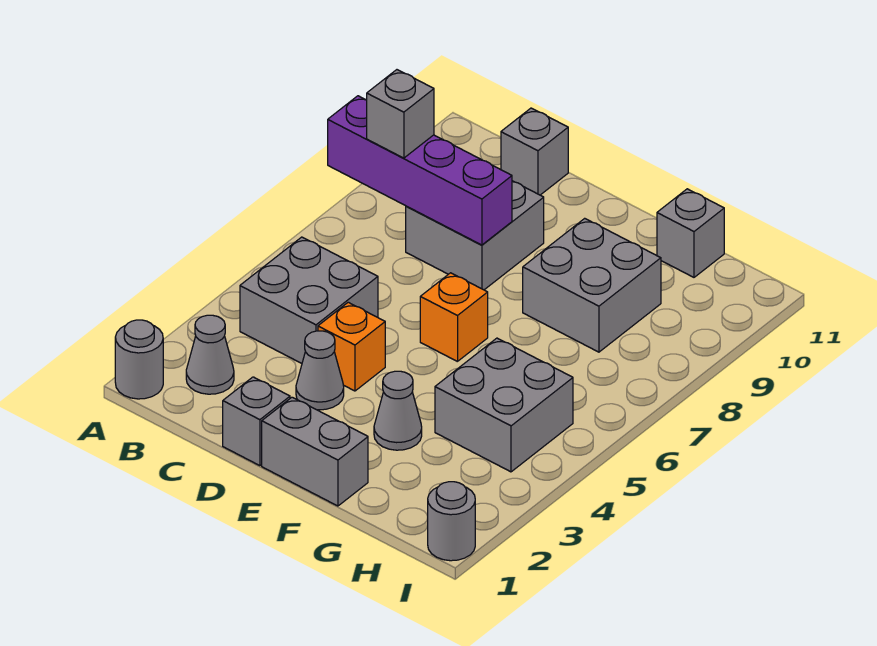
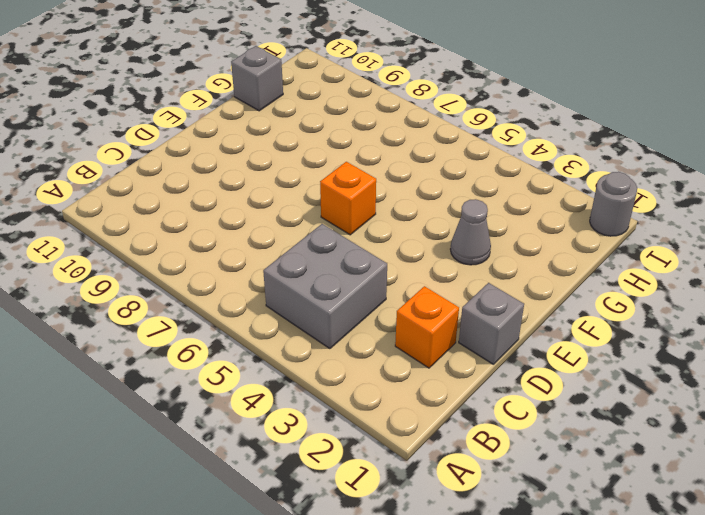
orange brick C2 level 1 -> orange brick D4 level 1
none -> grey round brick A1 level 1
none -> grey cone B2 level 1
none -> grey brick C8:D9 level 1

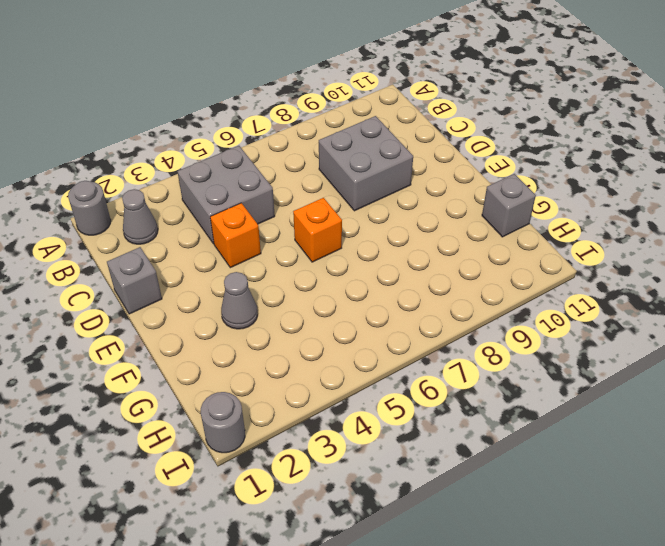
none -> grey brick C11 level 1
none -> grey cone D3 level 1
none -> grey brick E1:F1 level 1

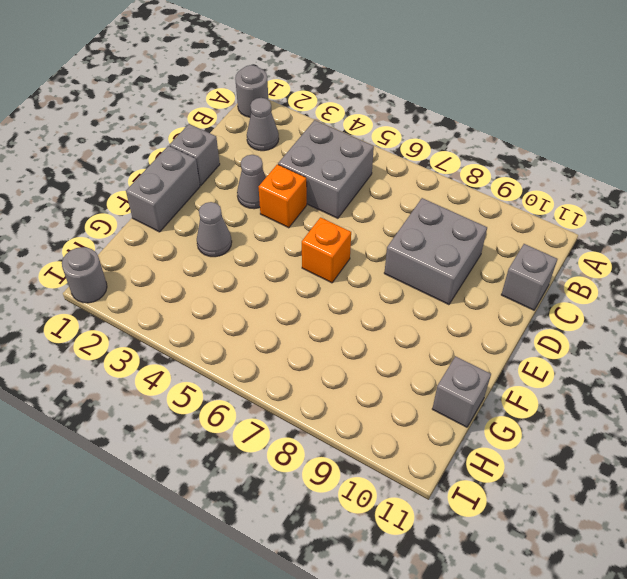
none -> grey brick F8:G9 level 1
none -> grey brick G4:H5 level 1
none -> purple brick A8:D8 level 2

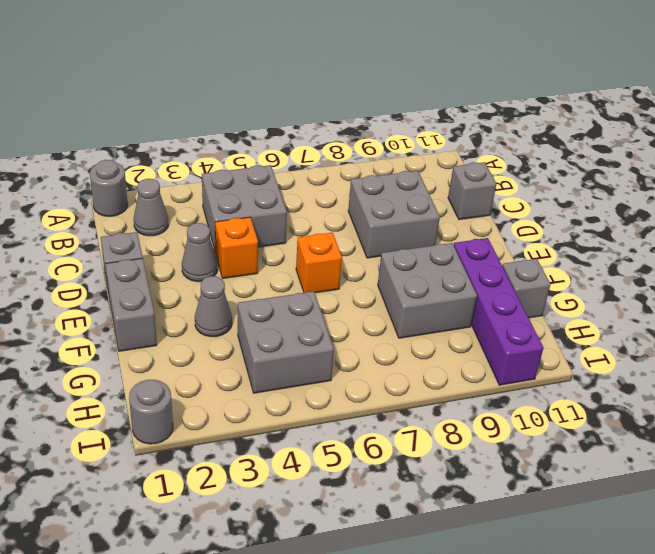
purple brick F10:I10 level 1 -> purple brick A8:D8 level 2
none -> grey brick B8 level 3

